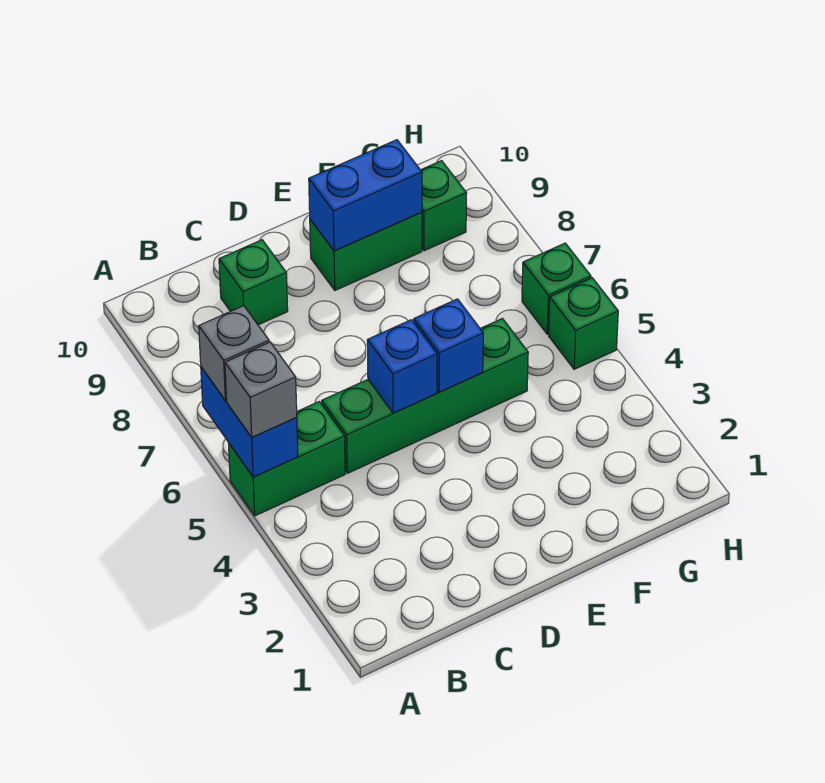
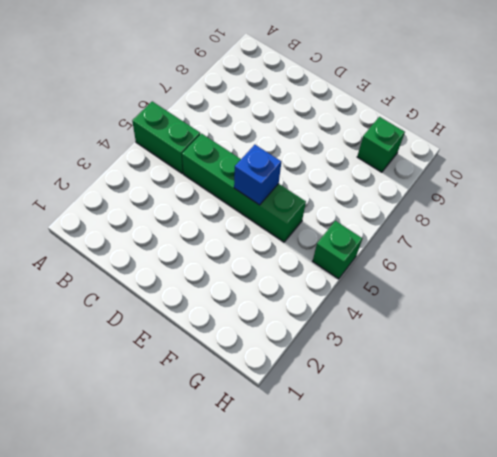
none -> green brick C9 level 1
none -> green brick E9:F9 level 1
none -> green brick H6 level 1

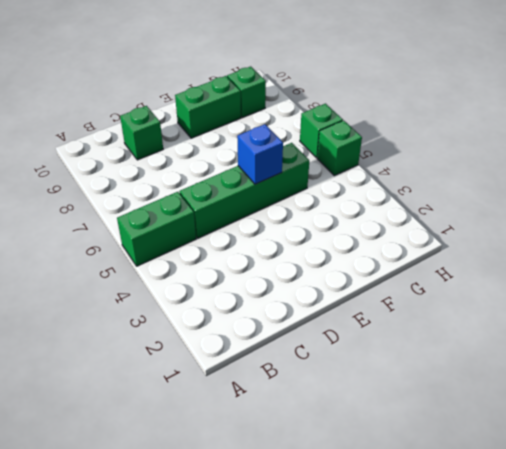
none -> blue brick A5:A6 level 2
none -> blue brick D5 level 2
none -> blue brick E9:F9 level 2

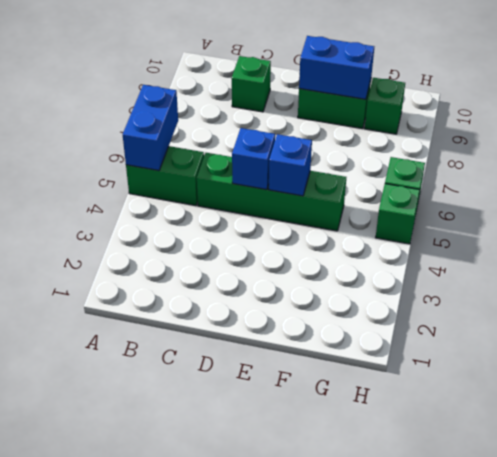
none -> grey brick A5 level 3
none -> grey brick A6 level 3

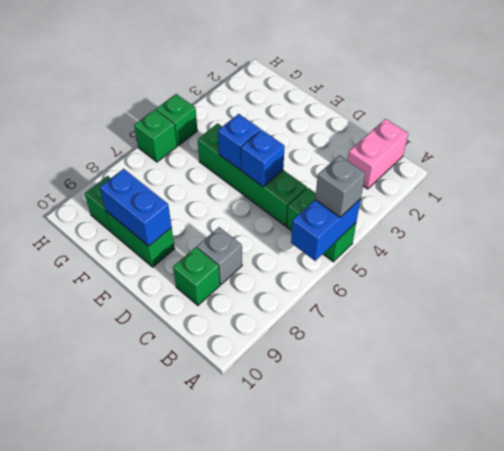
pink brick B1:B2 level 1 -> none
grey brick C8 level 1 -> grey brick A6 level 3

